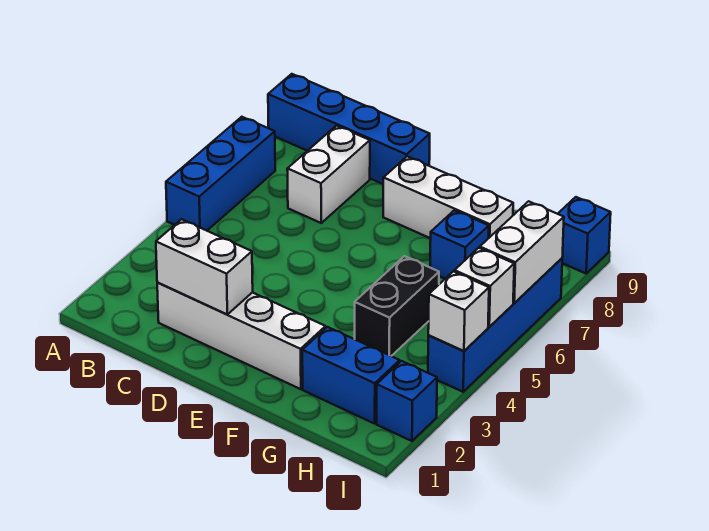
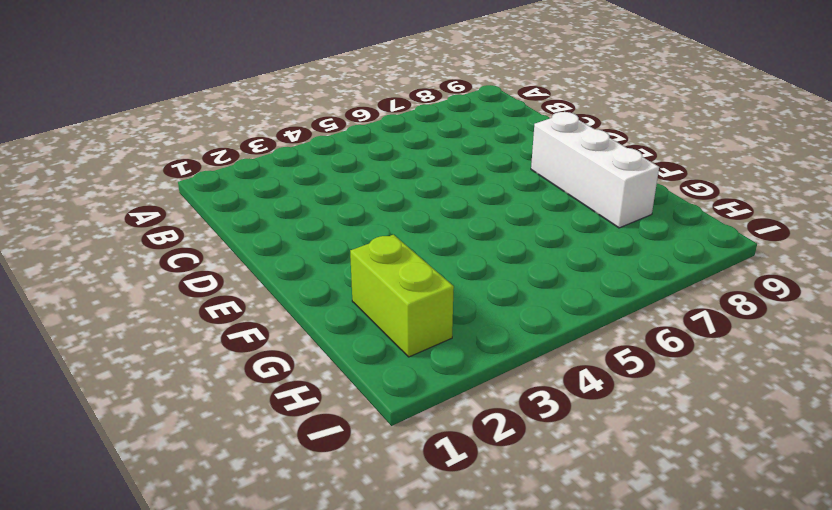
lime brick G2:H2 level 1 -> blue brick G2:H2 level 1
none -> blue brick A5:A7 level 1
none -> blue brick A9:D9 level 1
none -> white brick C2:F2 level 1

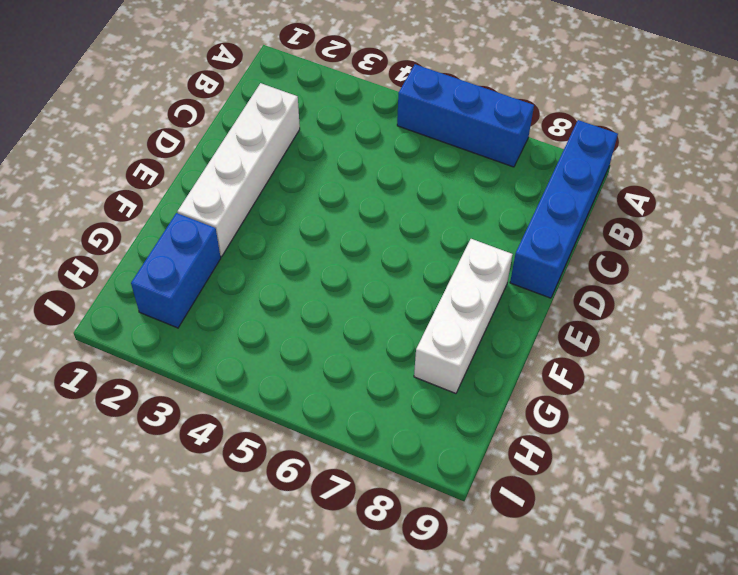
none -> white brick C7:C8 level 1
none -> black brick G4:G5 level 1
none -> blue brick G7 level 1

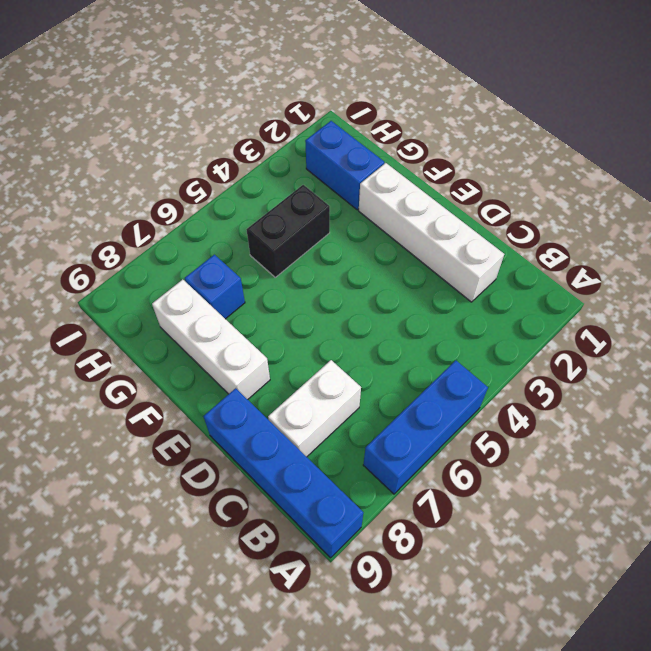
none -> blue brick I2 level 1
none -> blue brick I4:I7 level 1
none -> blue brick I9 level 1

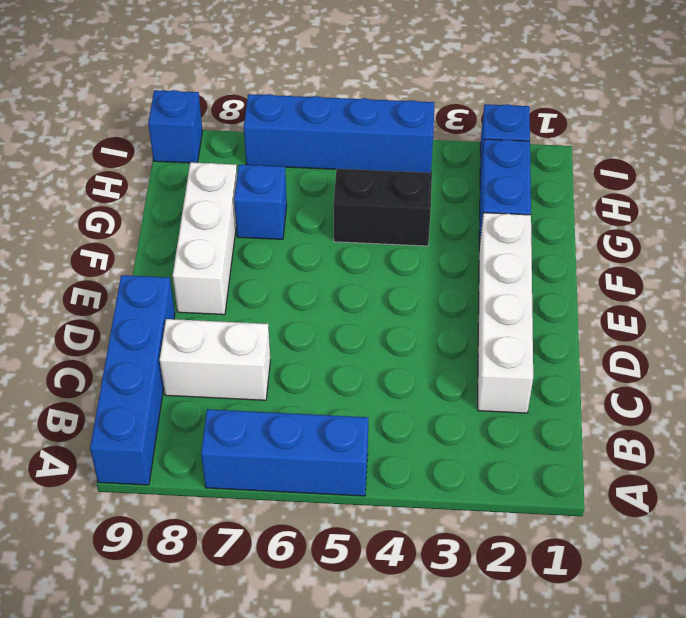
none -> white brick C2:D2 level 2
none -> white brick I4 level 2
none -> white brick I5 level 2

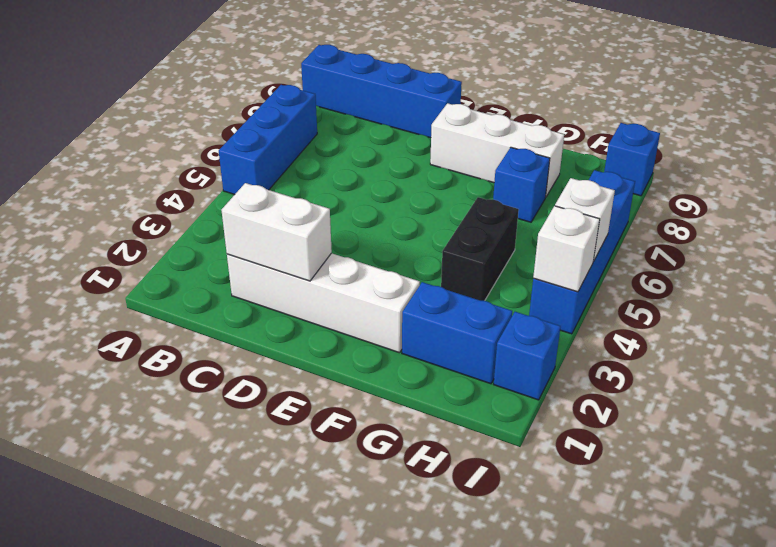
none -> white brick C7:C8 level 1
none -> white brick I6:I7 level 2

